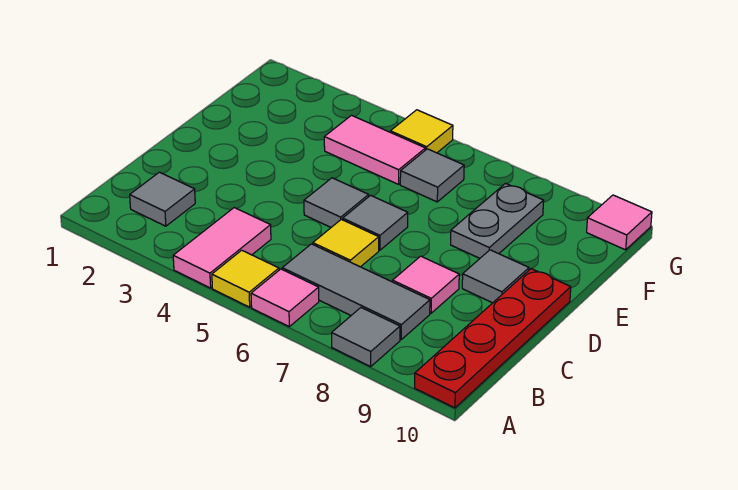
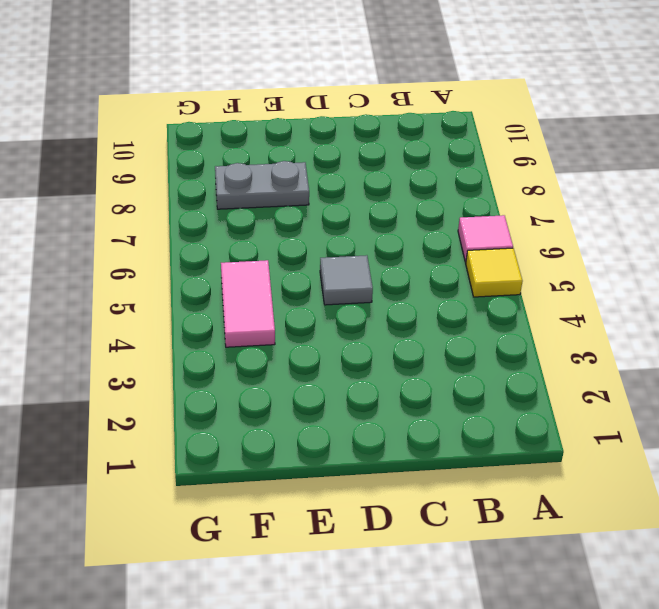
none -> pink tile A4:B4 level 1
none -> grey tile A8 level 1
none -> red plate A10:D10 level 1

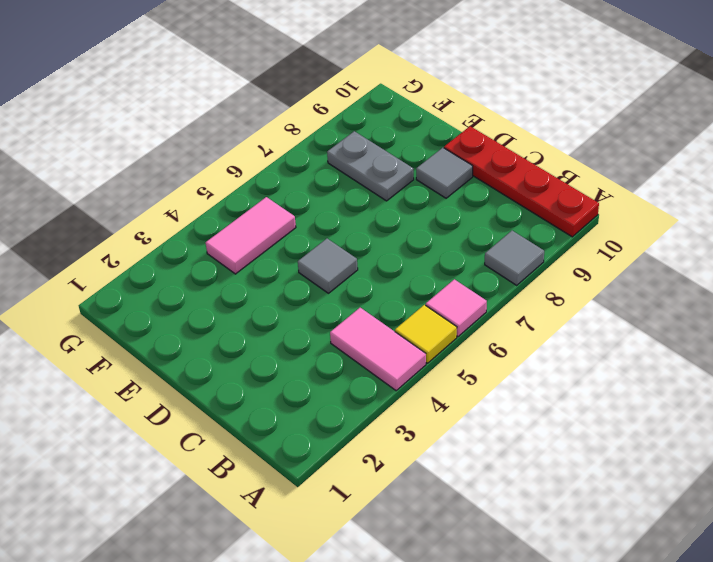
none -> grey tile B2 level 1
none -> grey tile B6:B8 level 1
none -> yellow tile C6 level 1

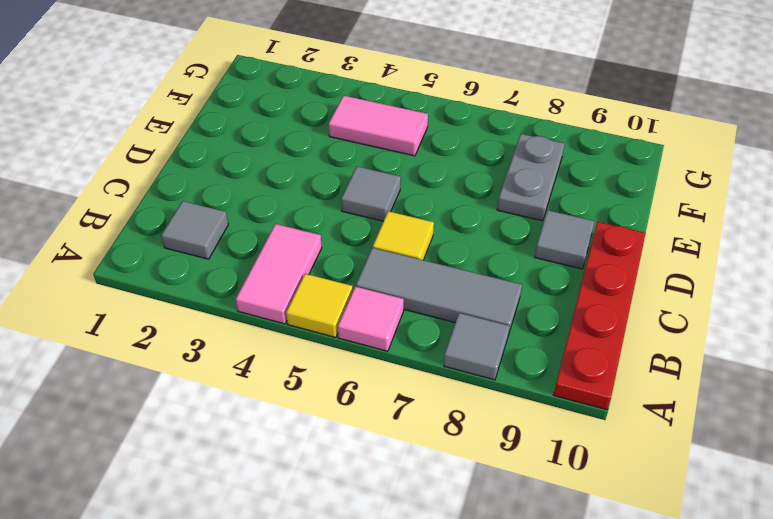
none -> pink tile C8 level 1
none -> grey tile D6 level 1
none -> grey tile F6 level 1

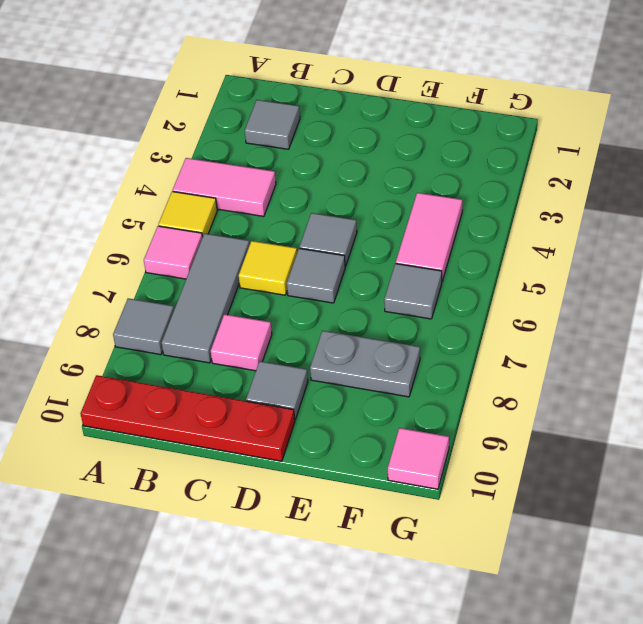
none -> yellow tile G5 level 1

